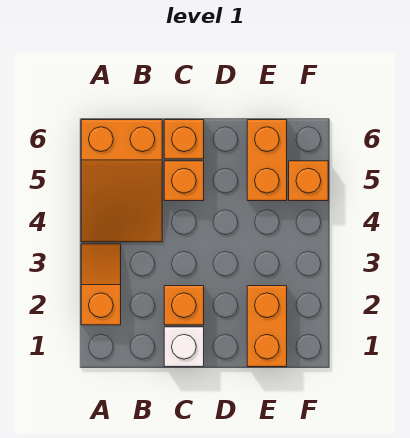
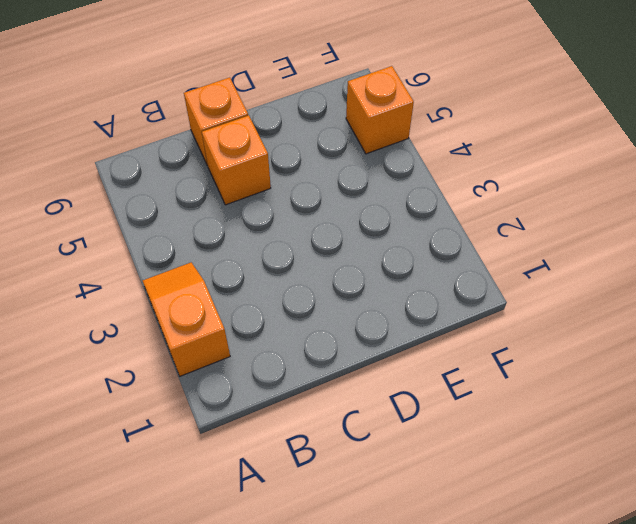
none -> orange slope A4:B6 level 1 top 6
none -> white brick C1 level 1

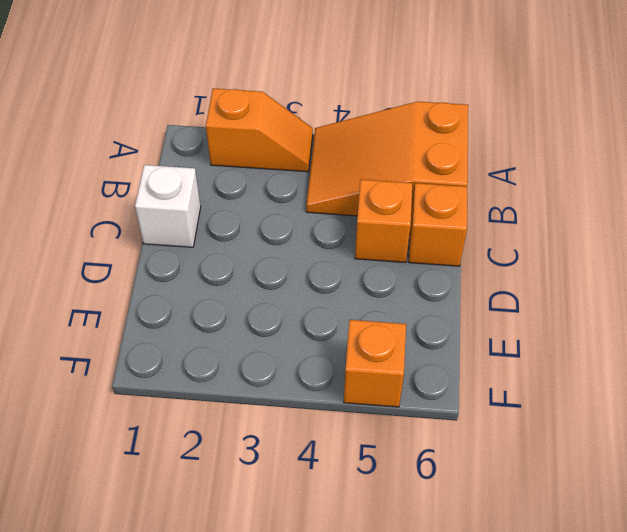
none -> orange brick C2 level 1
none -> orange brick E1:E2 level 1

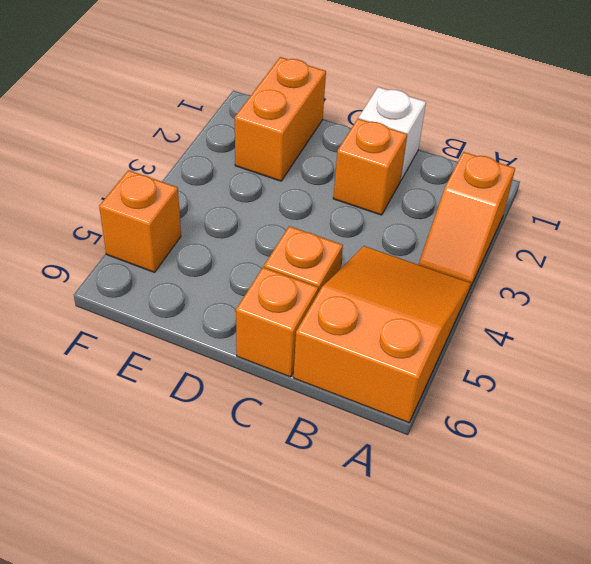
none -> orange brick E5:E6 level 1

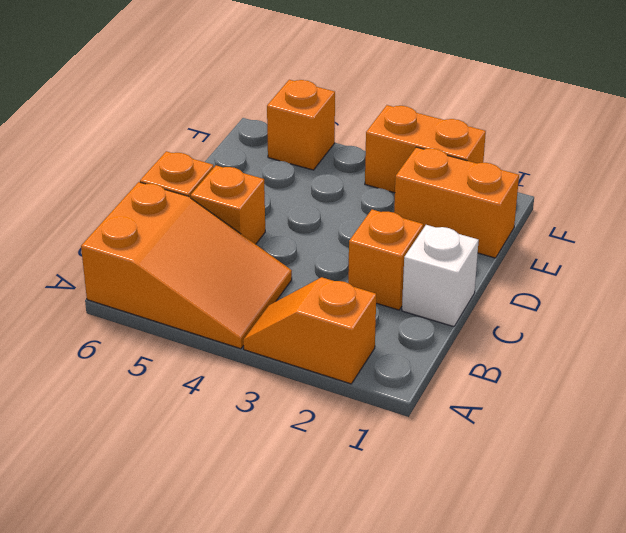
orange brick F2:F3 level 1 -> orange brick E5:E6 level 1

